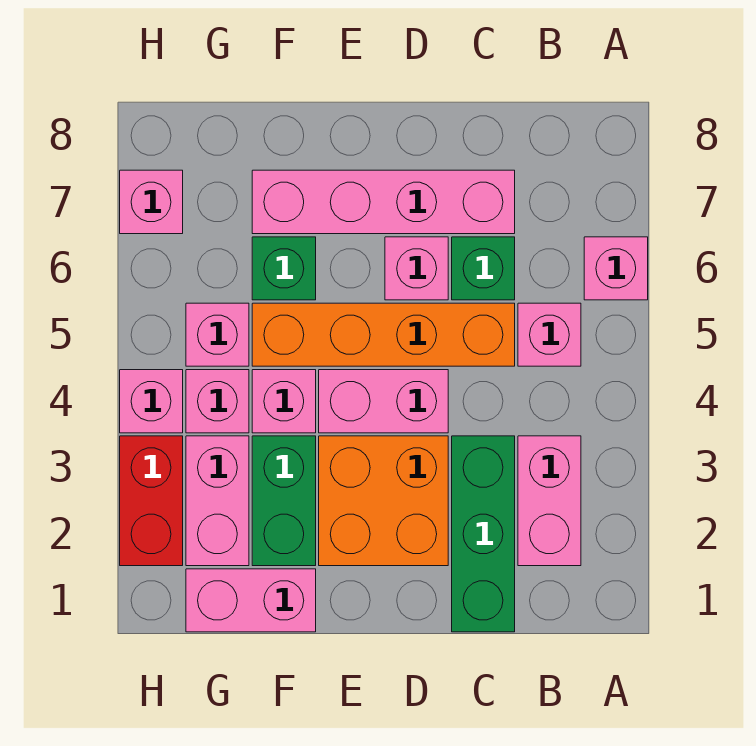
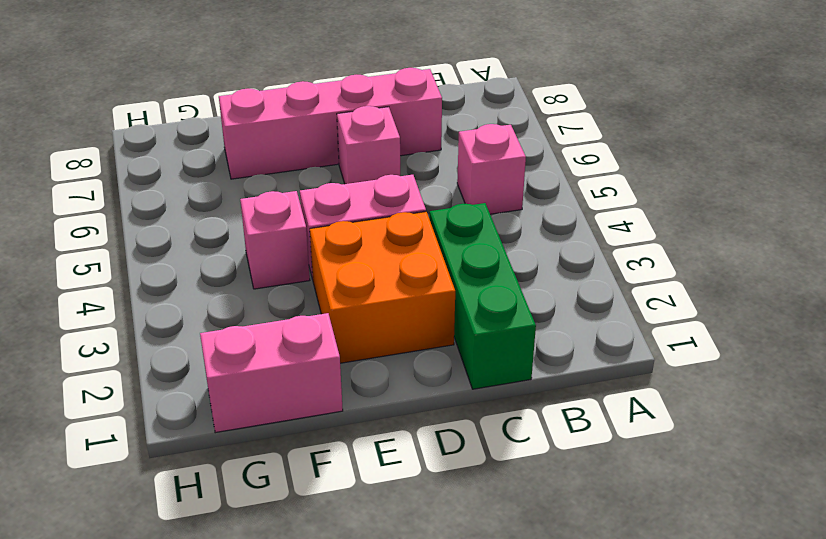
none -> pink brick A6 level 1
none -> pink brick B2:B3 level 1
none -> orange brick C5:F5 level 1

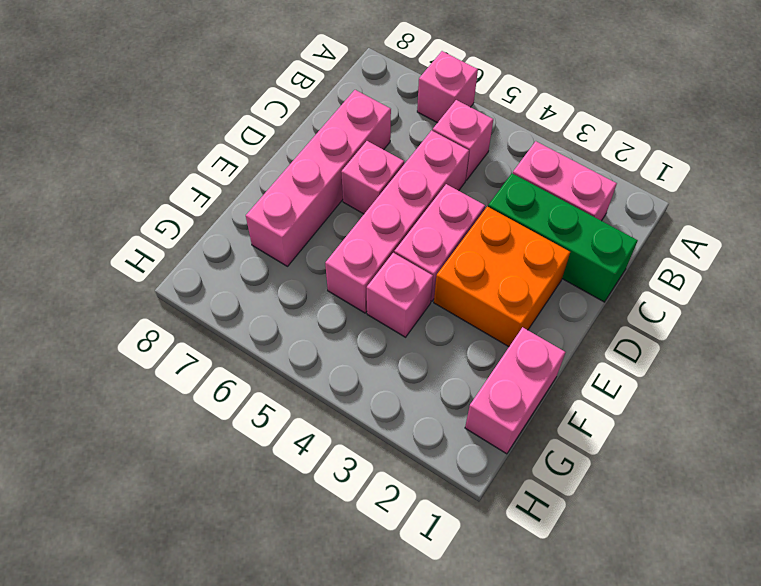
pink brick C5:F5 level 1 -> orange brick C5:F5 level 1
none -> green brick C6 level 1
none -> green brick F2:F3 level 1
none -> green brick F6 level 1

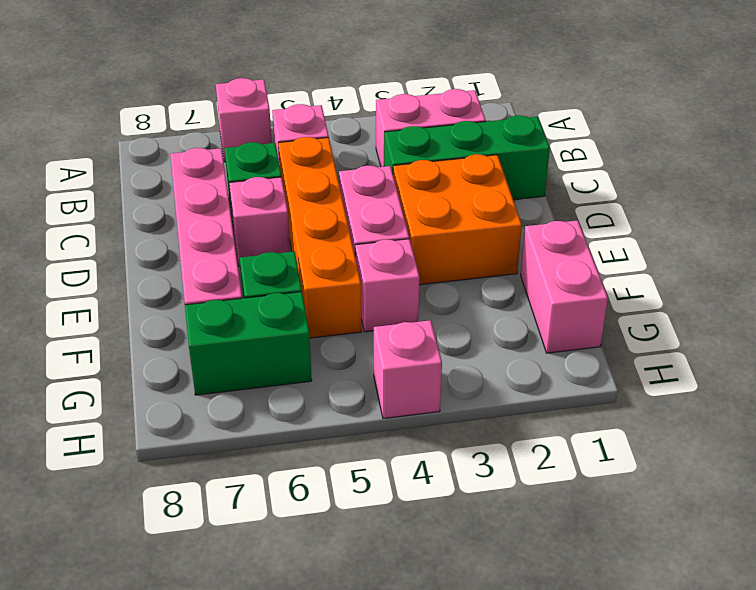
green brick G6:G7 level 1 -> green brick F2:F3 level 1
none -> pink brick G2:G3 level 1
none -> pink brick G4 level 1
none -> pink brick G5 level 1

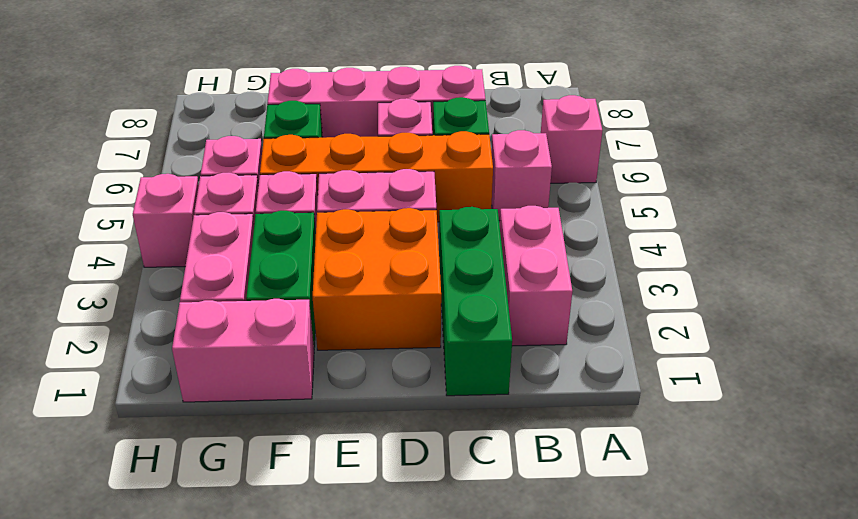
none -> red brick H2:H3 level 1
none -> pink brick H7 level 1

